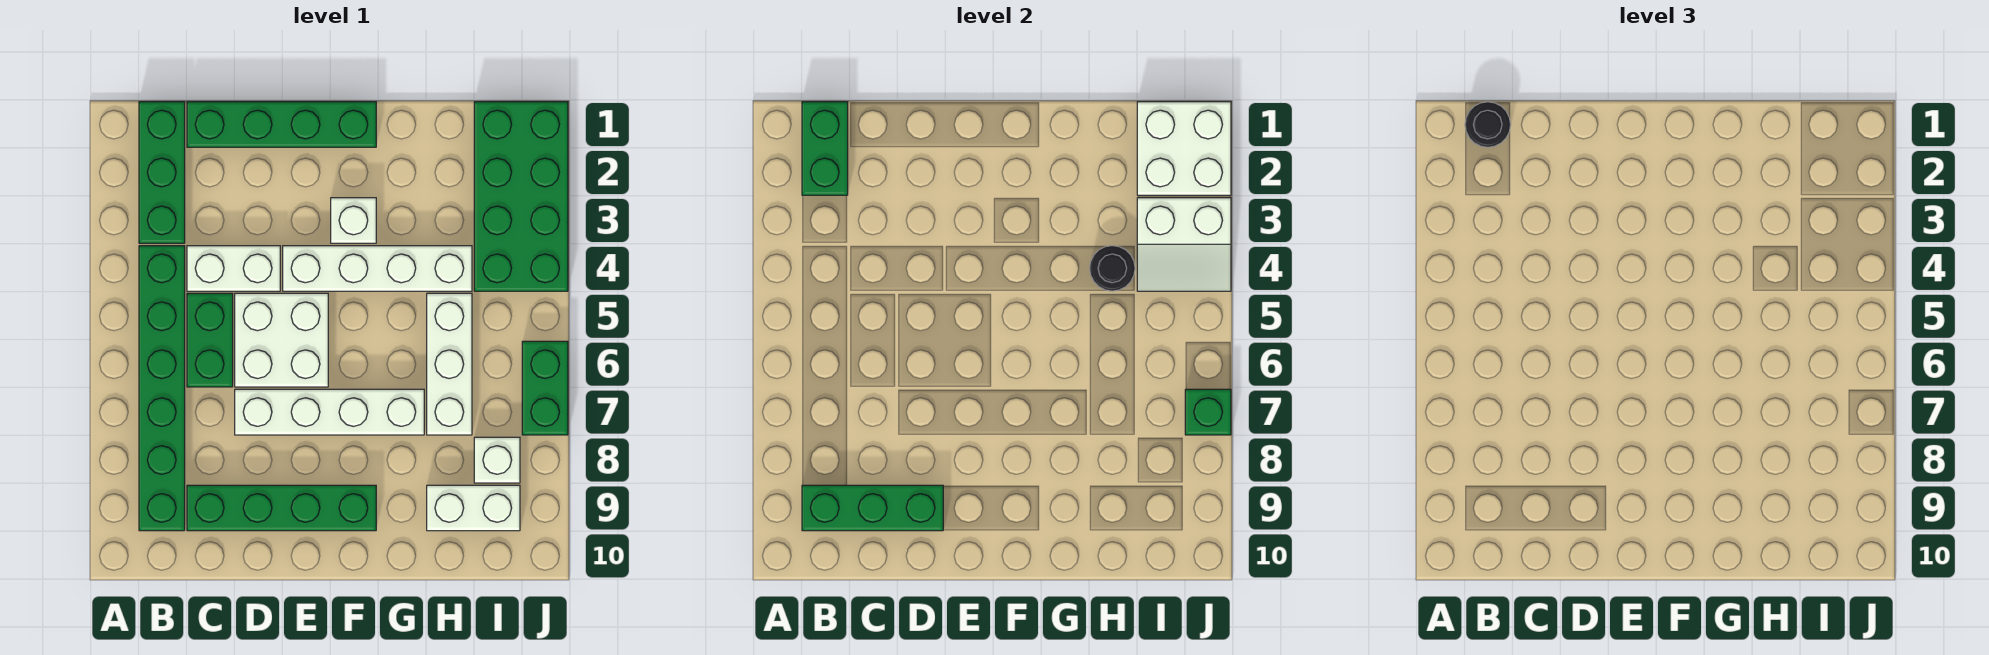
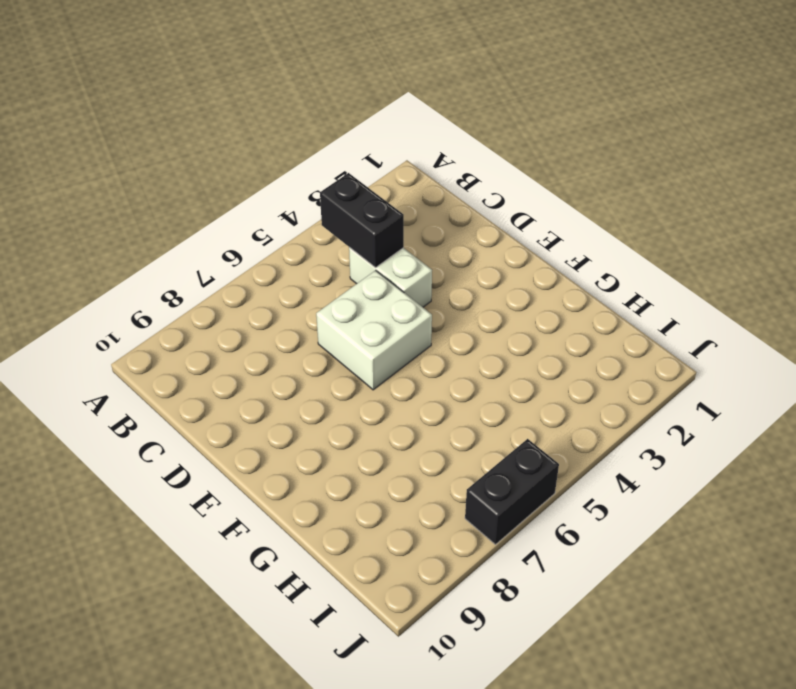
black brick B4:C4 level 2 -> none
black brick J6:J7 level 1 -> green brick J6:J7 level 1
none -> green brick B1:B3 level 1
none -> green brick B4:B9 level 1
none -> green brick C1:F1 level 1

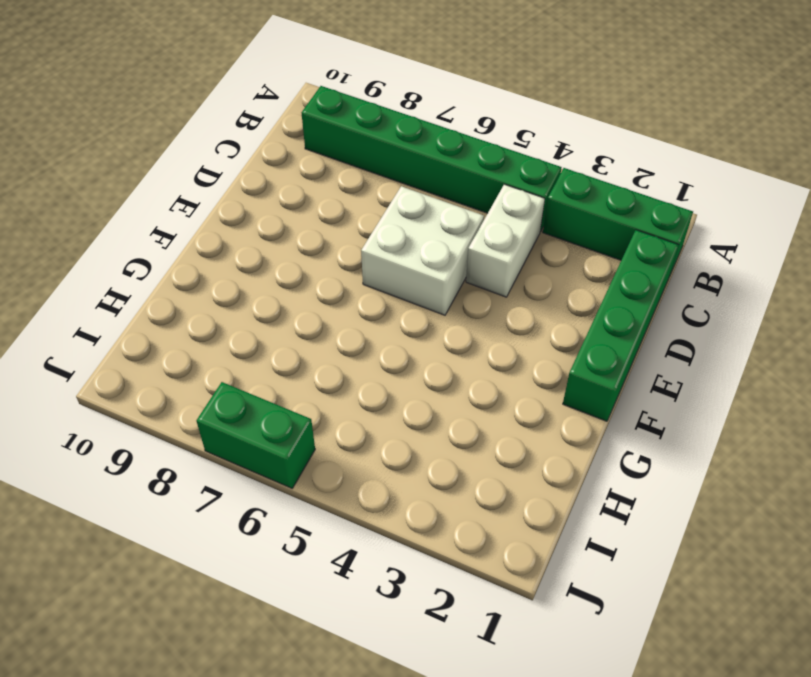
none -> green brick C5:C6 level 1
none -> green brick C9:F9 level 1
none -> white brick D7:G7 level 1

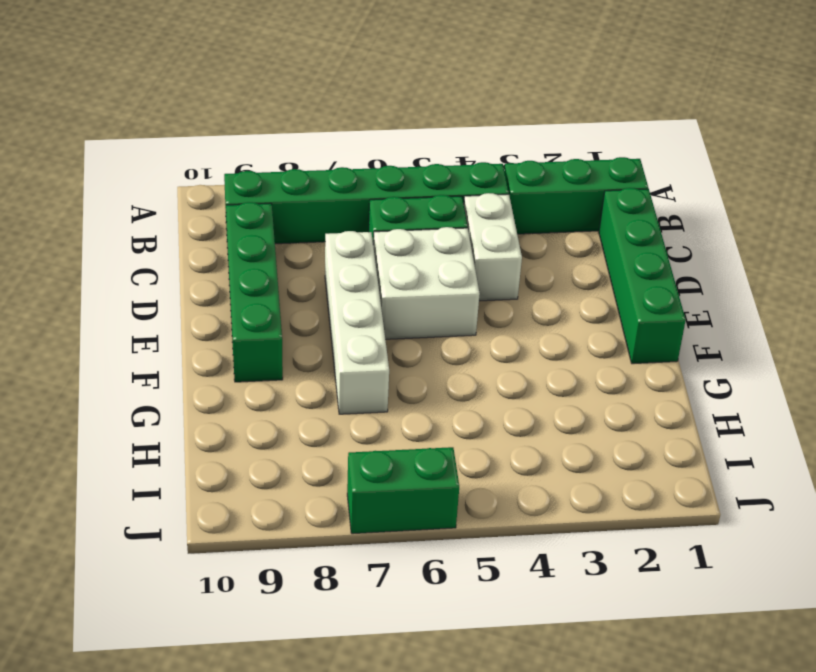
none -> white brick E4:H4 level 1
none -> white brick F3 level 1
none -> white brick H5:H7 level 1

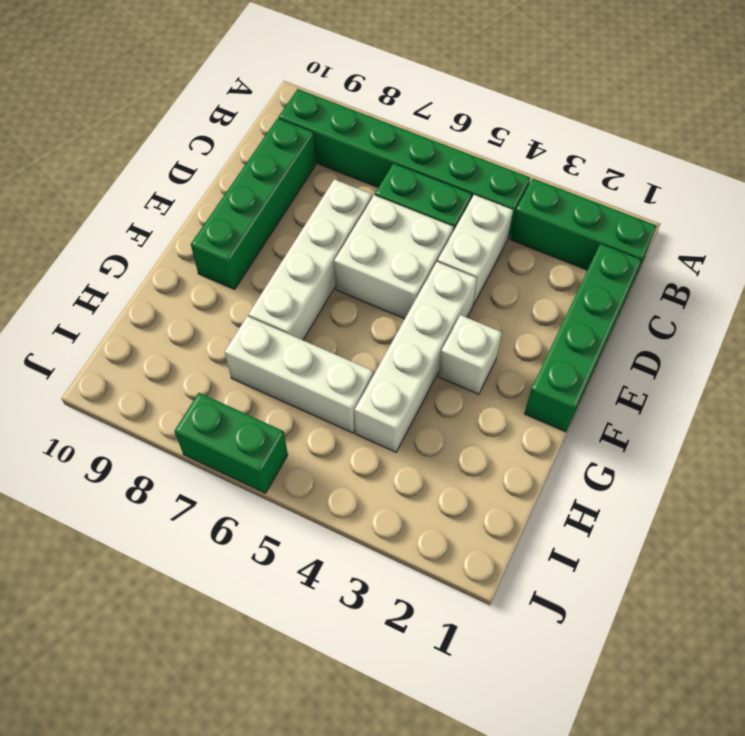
none -> white brick H9:I9 level 1
none -> green brick I1:J4 level 1
none -> white brick I8 level 1

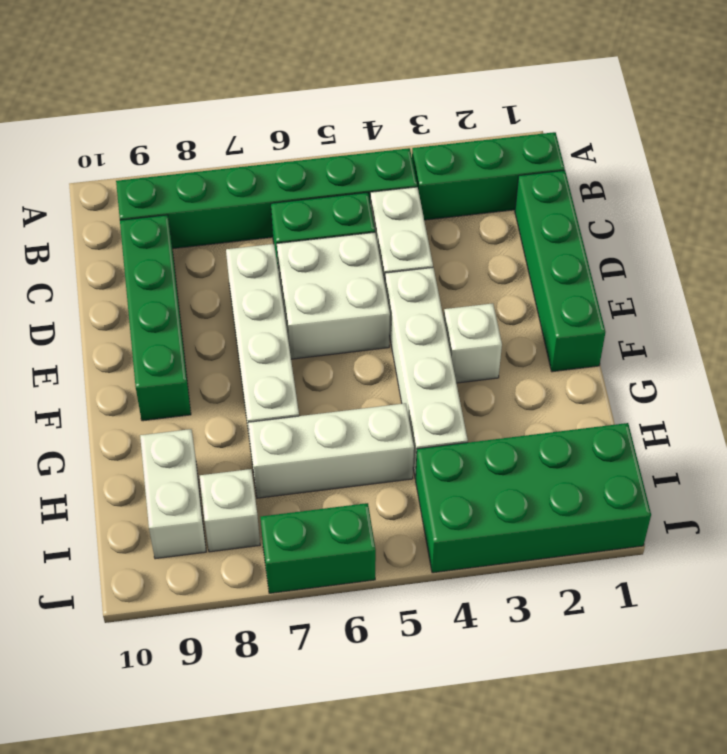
none -> green brick B1:B2 level 2
none -> green brick B9:D9 level 2
none -> black round brick H4 level 2

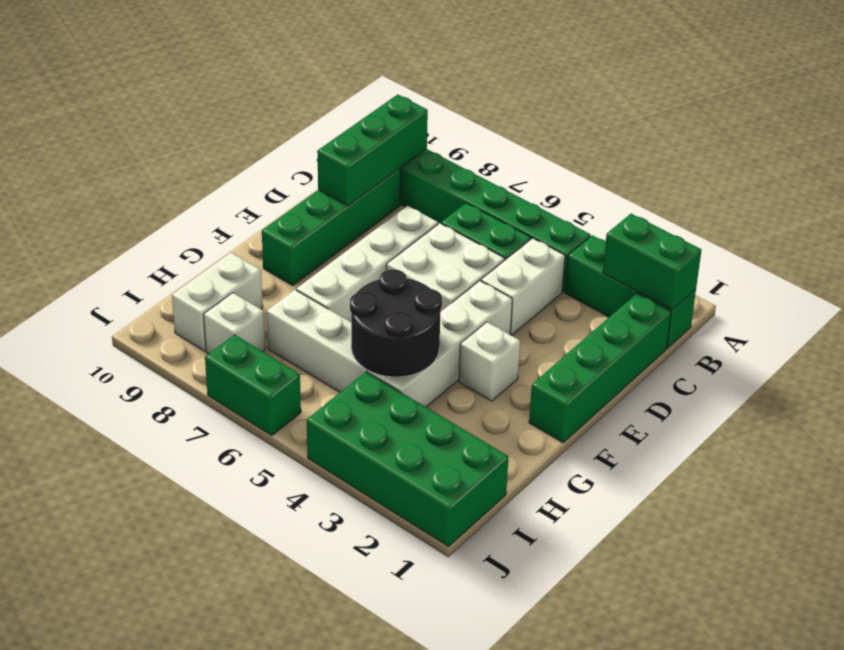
black round brick G4:H5 level 2 -> black round brick H4 level 2
none -> white brick I1:J2 level 2
none -> white slope I3:J4 level 2 top 3
none -> green brick J7 level 2

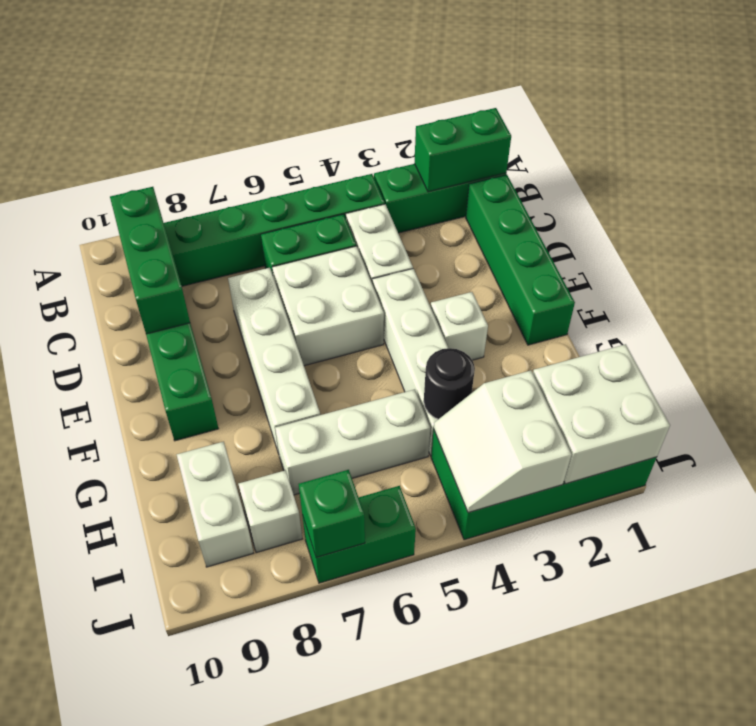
none -> black round brick B1 level 3

